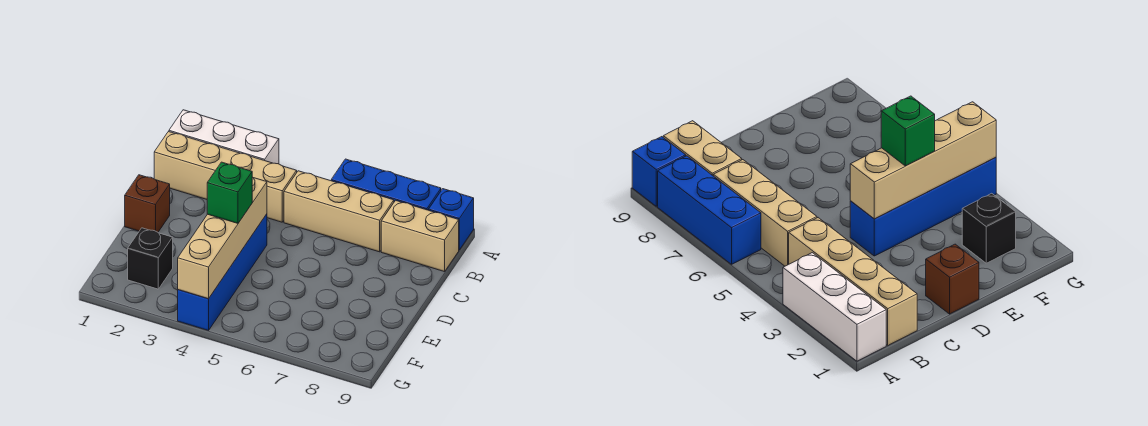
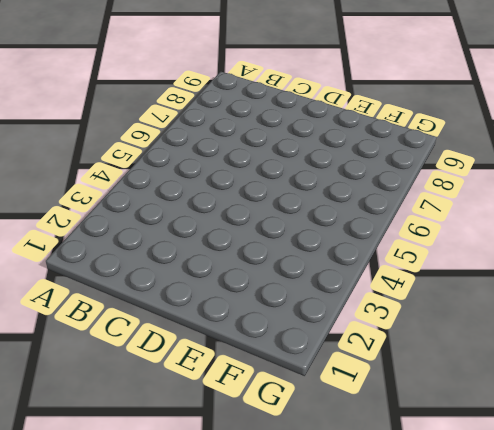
none -> white brick A1:A3 level 1
none -> blue brick A6:A8 level 1

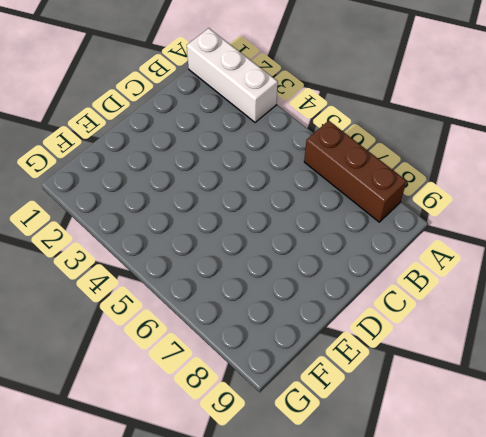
brown brick A6:A8 level 1 -> blue brick A6:A8 level 1
none -> blue brick A9 level 1
none -> tan brick B1:B4 level 1

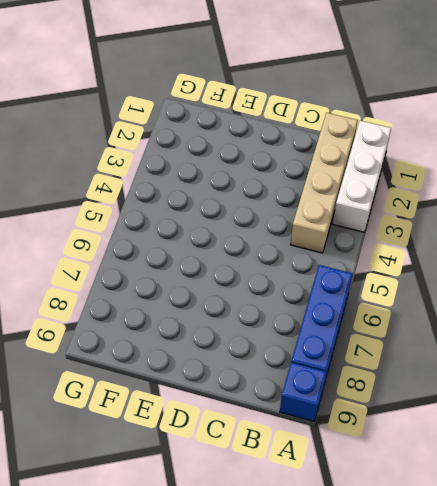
none -> tan brick B5:B7 level 1
none -> tan brick B8:B9 level 1

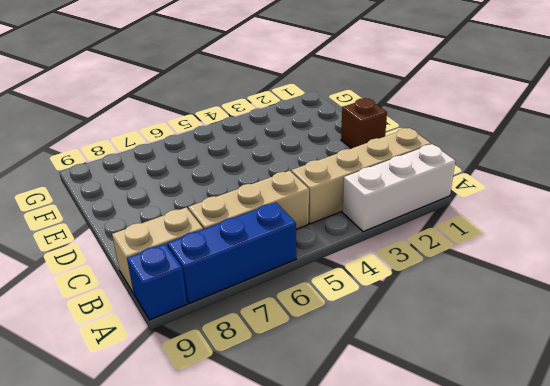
none -> blue brick D4:G4 level 1
none -> black brick F2 level 1

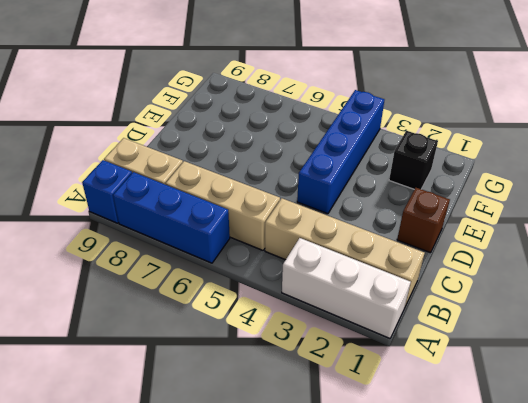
none -> tan brick D4:G4 level 2
none -> green brick E4 level 3

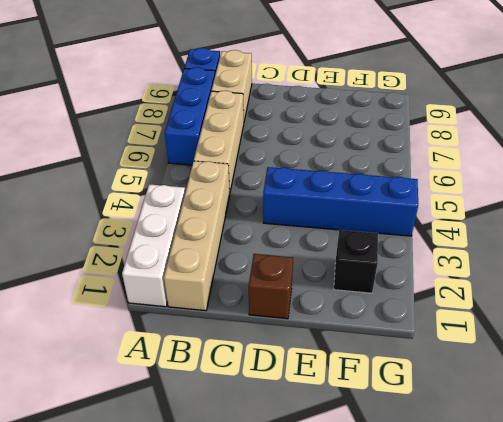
none -> tan brick D4:G4 level 2
none -> green brick E4 level 3

